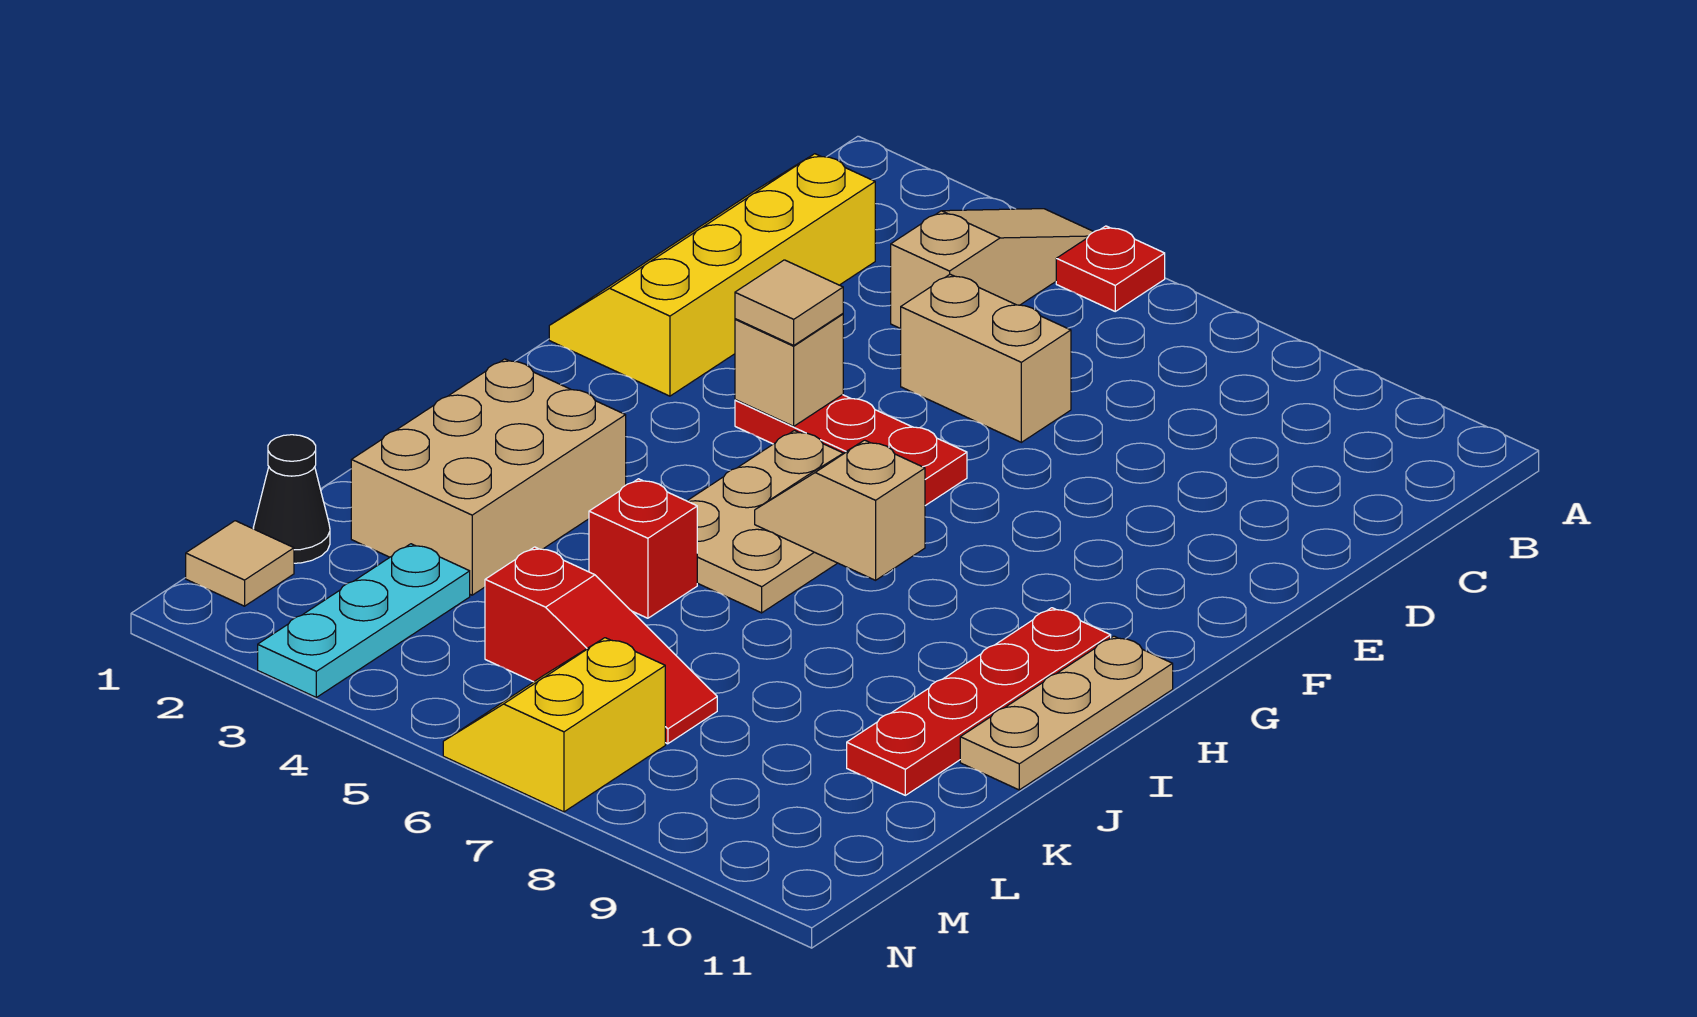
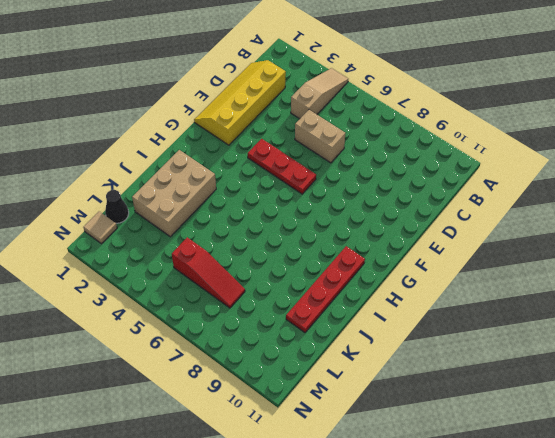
none -> red plate A5 level 1
none -> tan plate G5:I6 level 1
none -> tan plate H11:J11 level 1

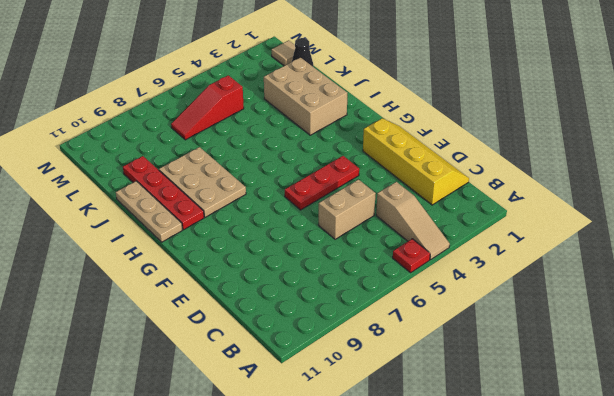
tan plate H8:J9 level 1 -> tan plate G5:I6 level 1
none -> red brick J5 level 1
none -> cyan plate L3:N3 level 1
none -> yellow slope M6:N7 level 1 top 7

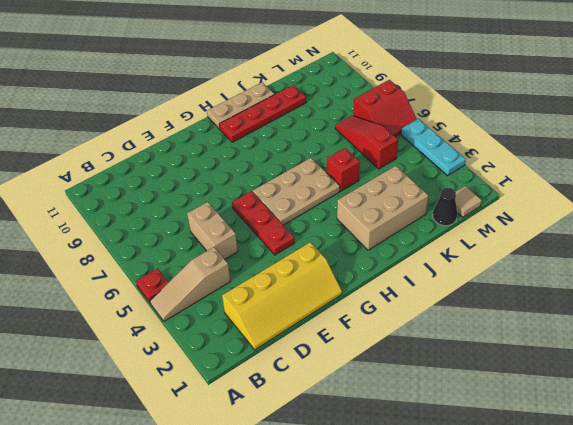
red slope M6:N7 level 1 top 7 -> yellow slope M6:N7 level 1 top 7
cyan plate N3:N5 level 1 -> cyan plate L3:N3 level 1
none -> tan brick F4 level 2
none -> tan slope H6:H7 level 2 top 7
none -> tan tile F4 level 3

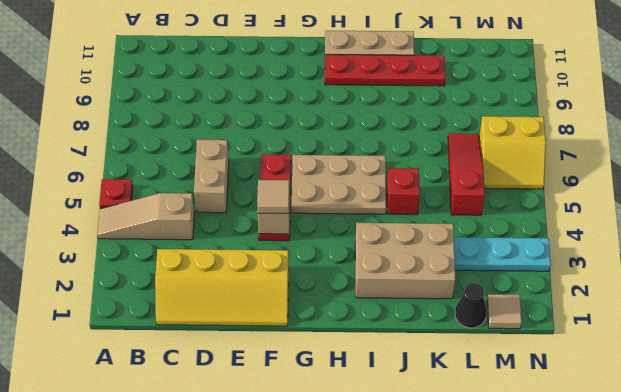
none -> tan slope H6:H7 level 2 top 7

